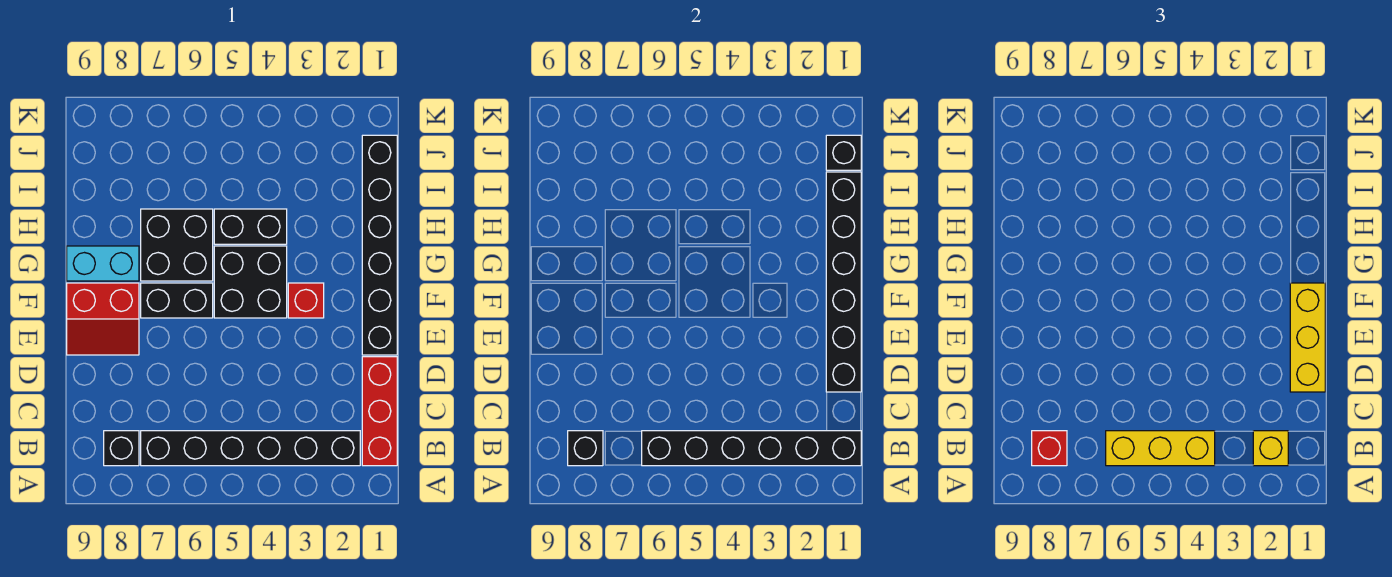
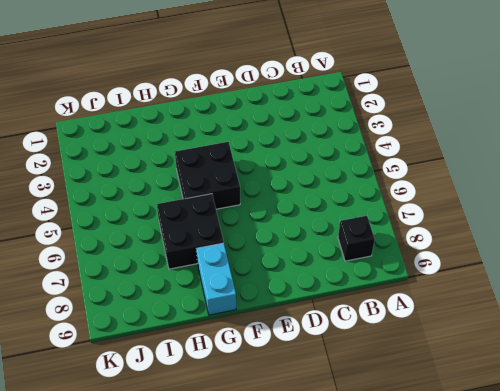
none -> red brick B1:D1 level 1
none -> black brick B2:B7 level 1
none -> black brick E1:J1 level 1

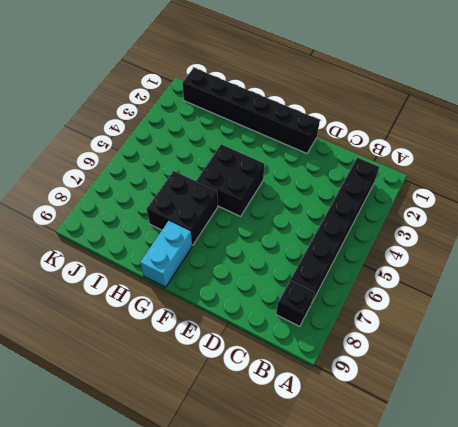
none -> red brick B1:D1 level 1
none -> red slope E8:F9 level 1 top F
none -> red brick F3 level 1

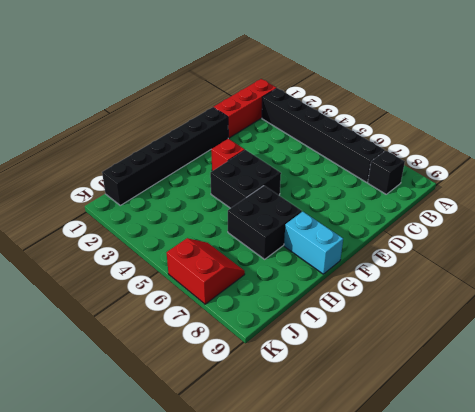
red slope J6:K7 level 1 top K -> red slope E8:F9 level 1 top F
none -> black brick F6:F7 level 1
none -> black brick H4:H5 level 1
none -> black brick B1:B6 level 2

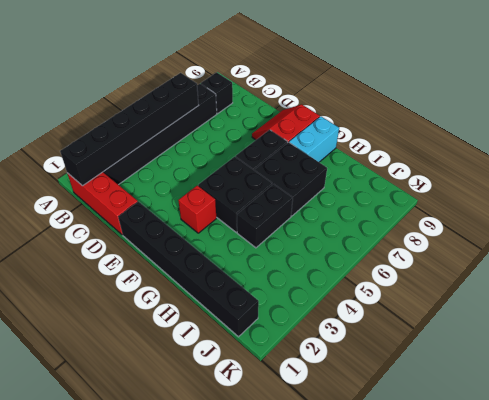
none -> black brick B8 level 2
none -> black brick D1:I1 level 2
none -> black brick J1 level 2

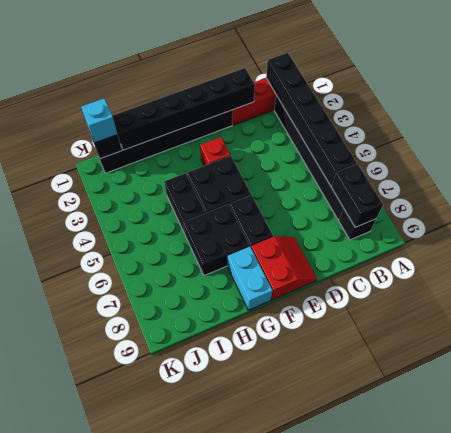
black brick B7:B8 level 2 -> black brick B8 level 2
cyan brick J1 level 3 -> none
none -> yellow brick B2 level 3
none -> yellow brick B4:B6 level 3
none -> red brick B8 level 3

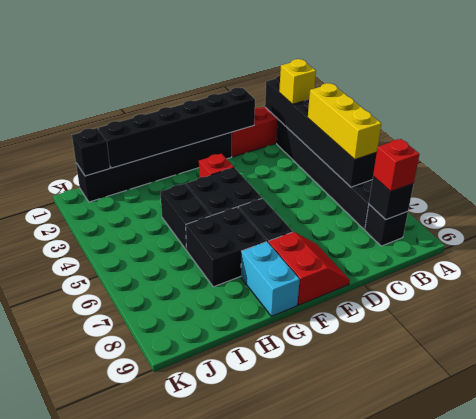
none -> yellow brick D1:F1 level 3

